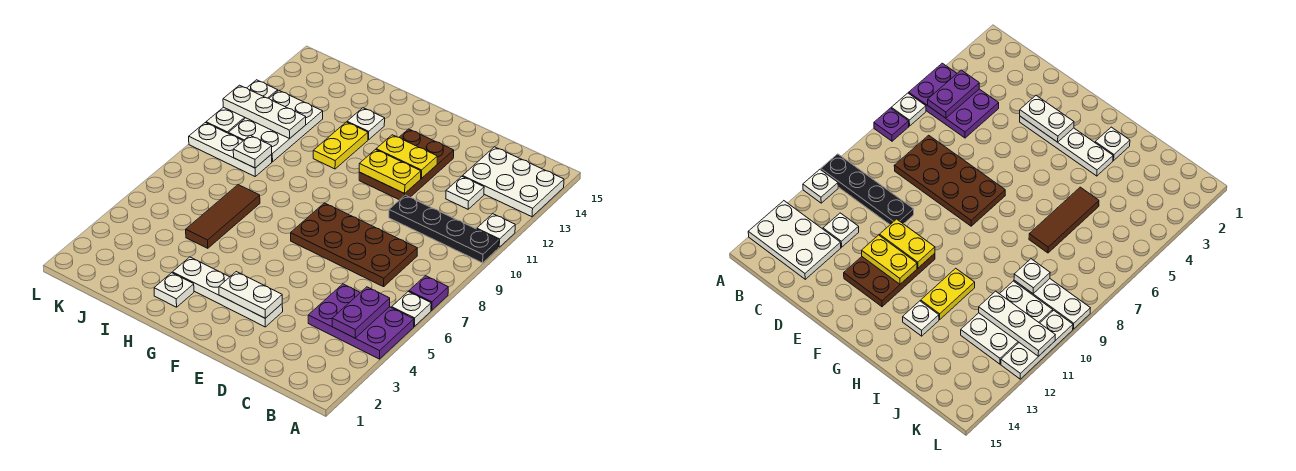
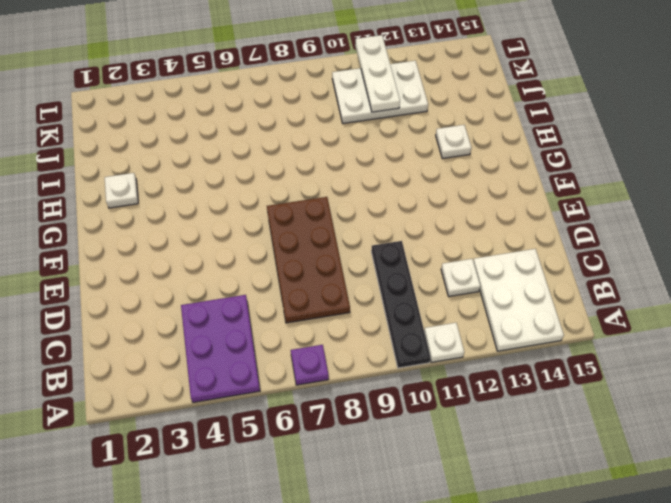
none -> white plate A6 level 1
none -> white plate E3:H3 level 1
none -> brown plate E11:F13 level 1

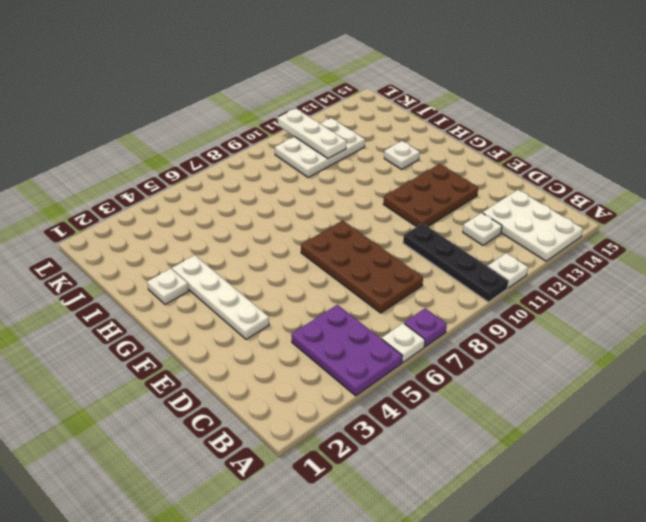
none -> yellow plate H11:H12 level 1
none -> brown tile I5:I7 level 1
none -> white plate J9:L9 level 1

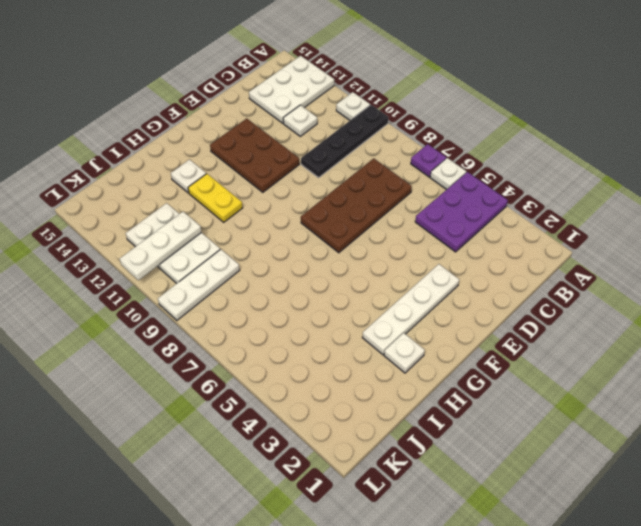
none -> brown tile I5:I7 level 1
none -> white plate L10:L12 level 1
none -> purple plate B4:B5 level 2

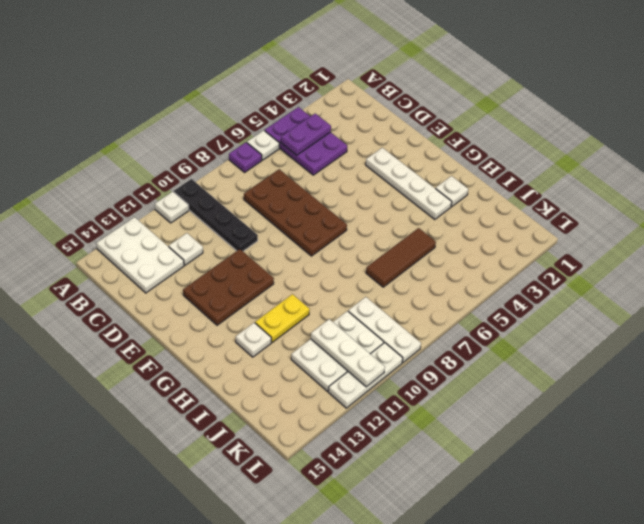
none -> white plate E3:F3 level 2
none -> yellow plate E11:F11 level 2
none -> yellow plate E12:F12 level 2

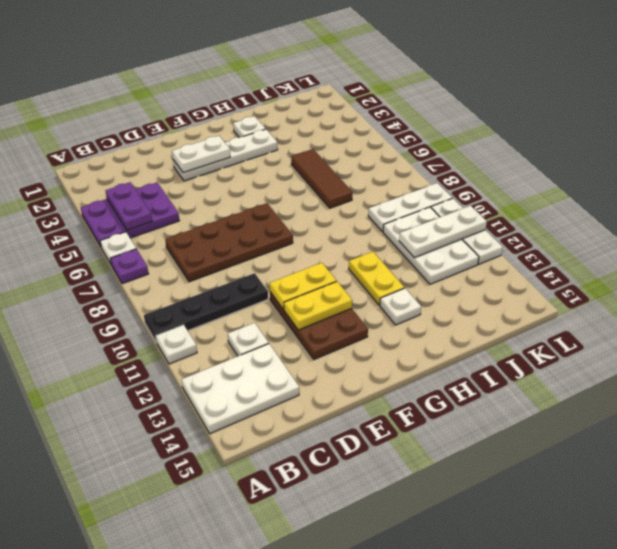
none -> white plate J9 level 2

